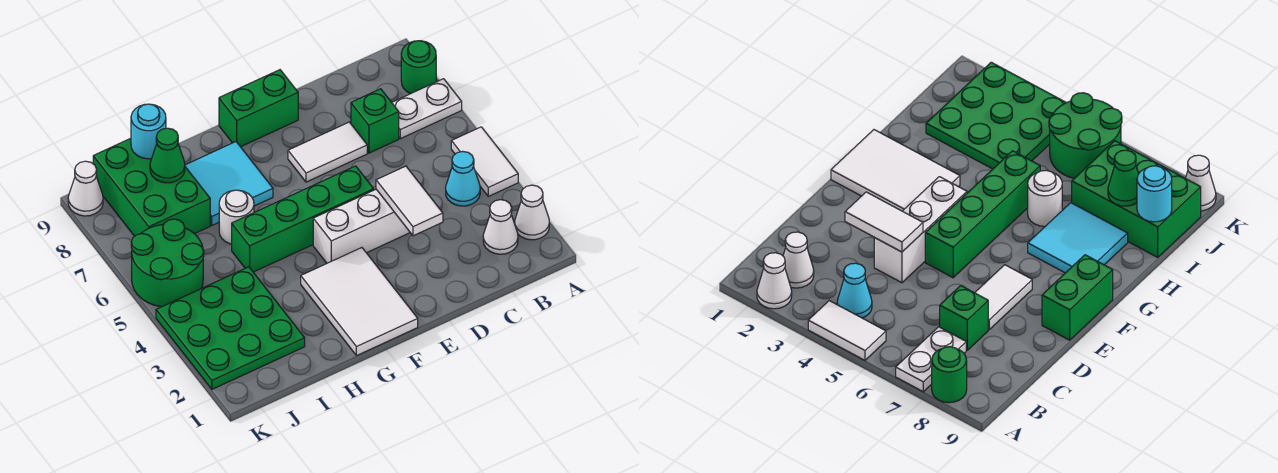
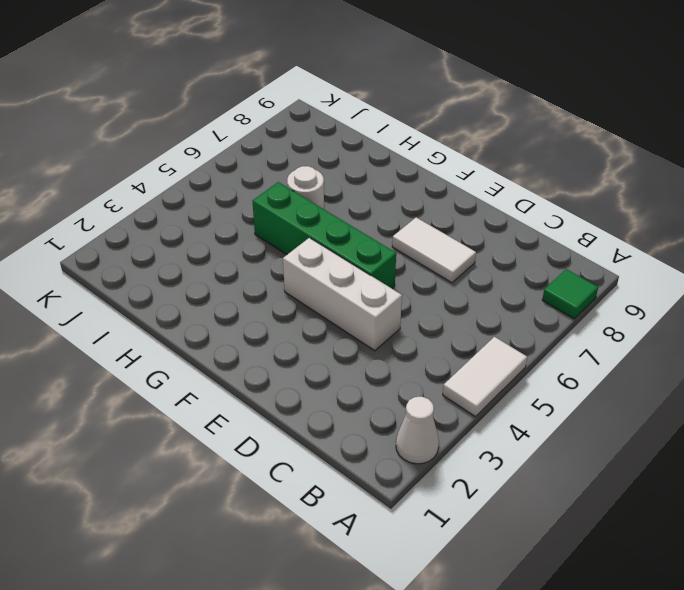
green tile A8 level 1 -> green round brick A8 level 1
none -> white plate A7:B7 level 1
none -> white cone B2 level 1
none -> cyan cone B4 level 1

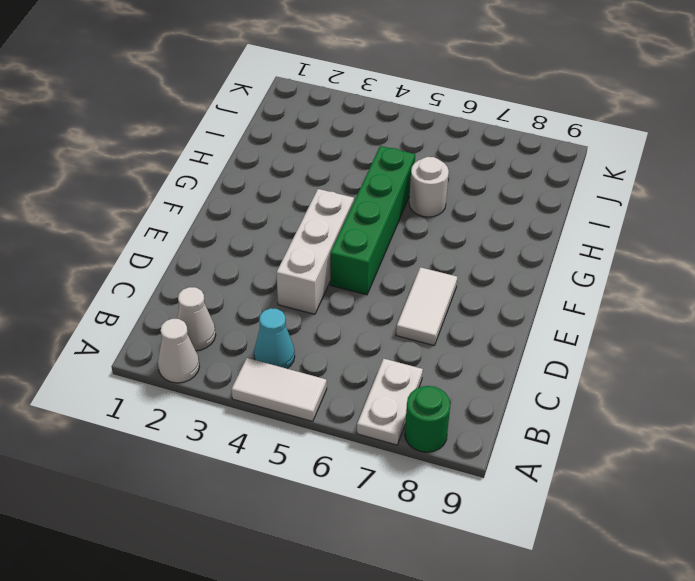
none -> green brick C7 level 1
none -> green brick E9:F9 level 1
none -> white tile F1:G3 level 1

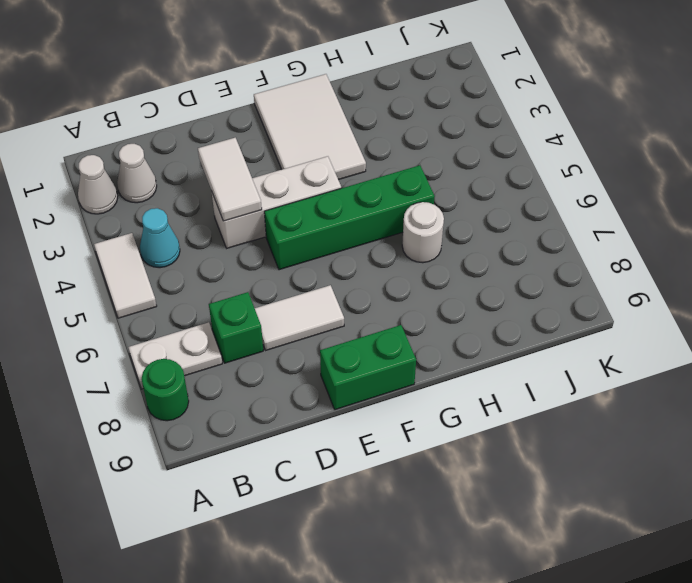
none -> cyan tile G7:H8 level 1
none -> green plate I2:K4 level 1
none -> green brick I7:J9 level 1

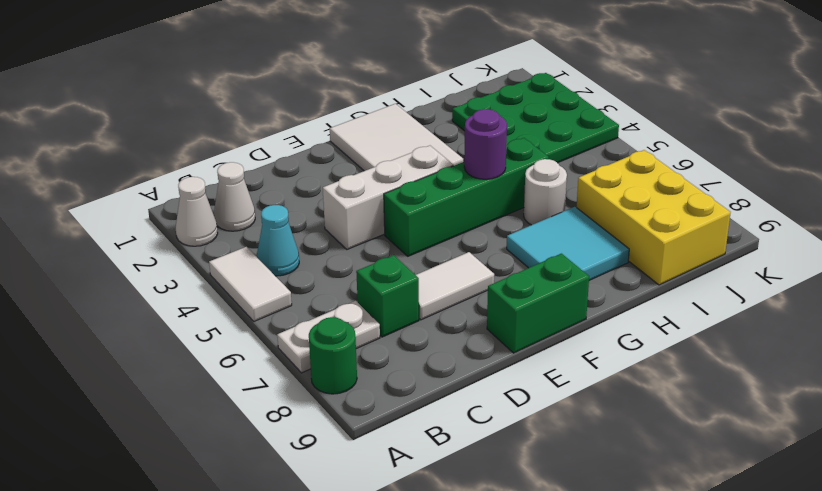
purple round brick G5 level 2 -> none
yellow brick I7:J9 level 1 -> green brick I7:J9 level 1
none -> green round brick J5:K6 level 1
none -> white cone K9 level 1
none -> white tile D3:D4 level 2

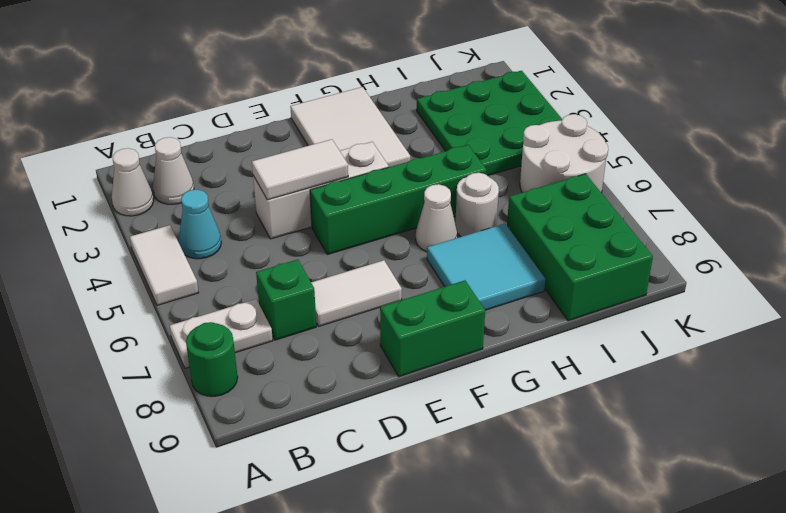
white tile D4:E4 level 2 -> white tile D3:D4 level 2
white cone G6 level 1 -> white cone K9 level 1
white round brick J5:K6 level 1 -> green round brick J5:K6 level 1
none -> green cone I8 level 2
none -> cyan round brick I9 level 2

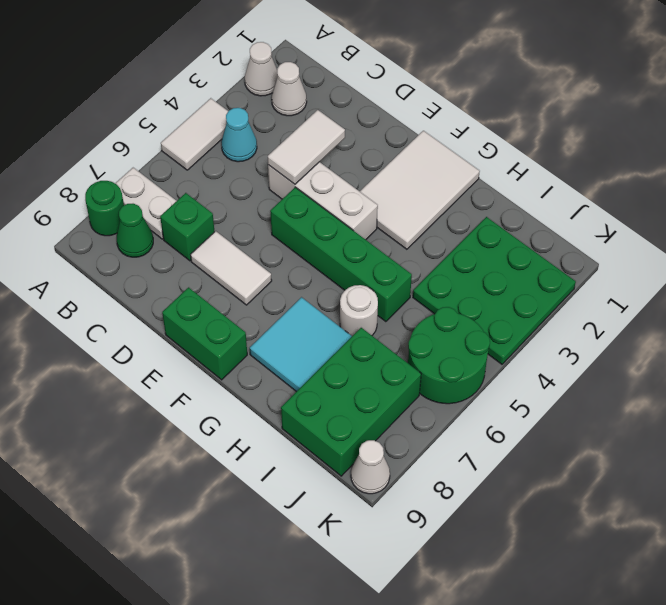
green cone B8 level 1 -> green cone I8 level 2
none -> cyan round brick I9 level 2

